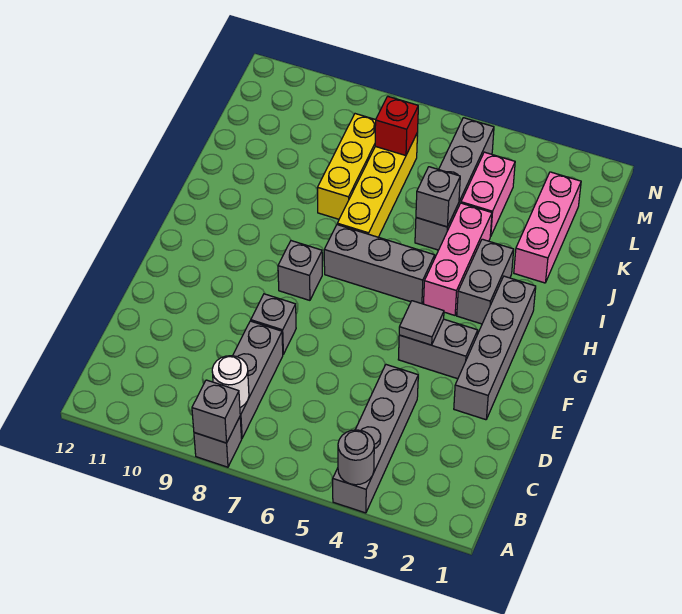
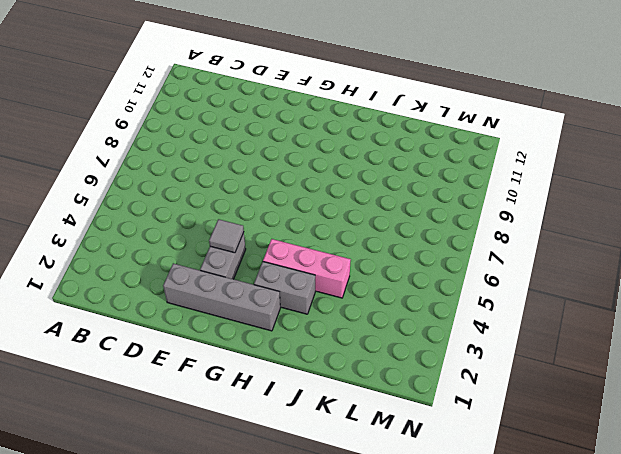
none -> grey brick A4:D4 level 1
none -> grey brick A8 level 1
none -> grey brick B8:D8 level 1

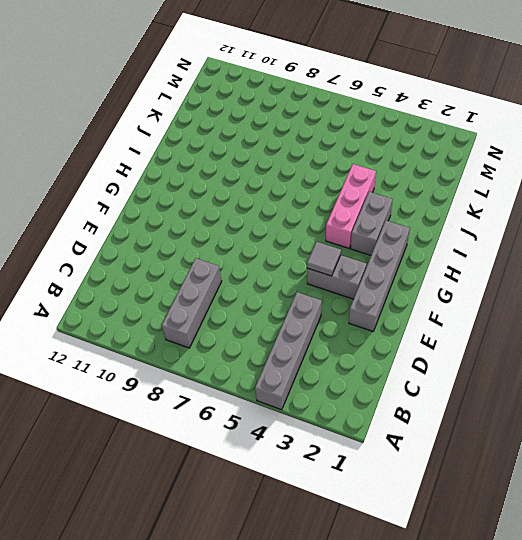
none -> grey brick A8 level 1
none -> grey brick E8 level 1
none -> grey brick G8 level 1

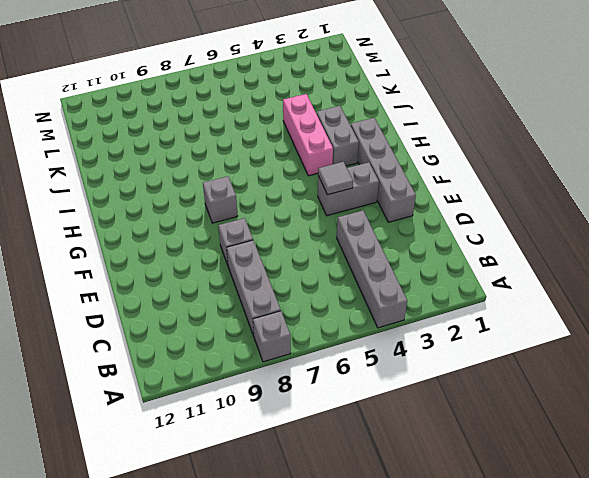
none -> grey brick H5:H7 level 1
none -> yellow brick I7:L7 level 1
none -> pink brick J2:L2 level 1

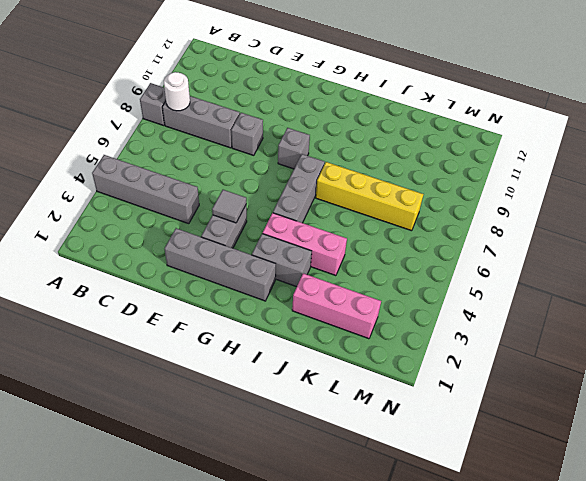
none -> grey brick J5:M5 level 1
none -> yellow brick J8:L8 level 1
none -> pink brick K4:L4 level 1

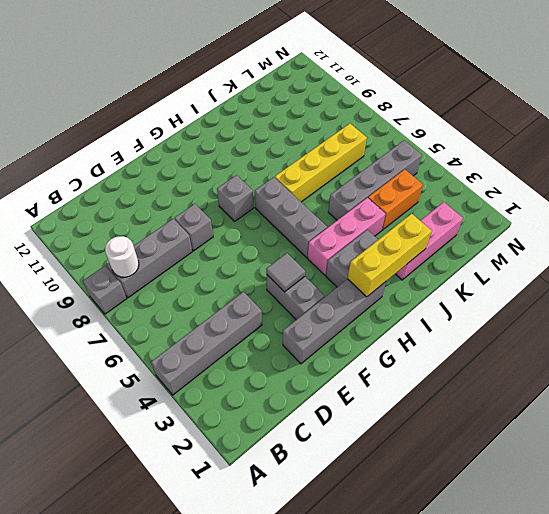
yellow brick H2:J2 level 2 -> yellow brick J8:L8 level 1
orange brick K4:L4 level 1 -> pink brick K4:L4 level 1
none -> grey round brick A4 level 2
none -> grey brick A8 level 2
none -> grey brick J5 level 2

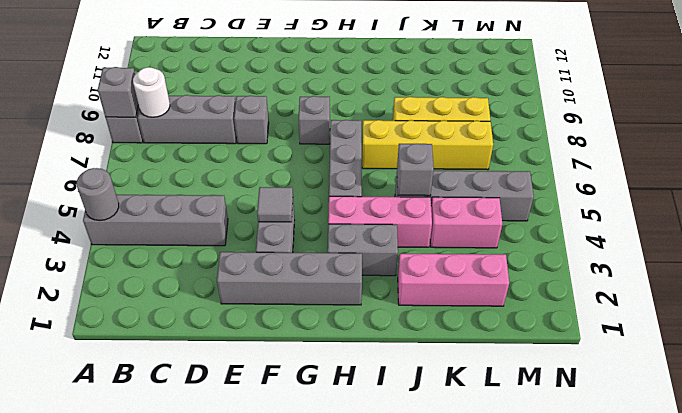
none -> red brick L7 level 2

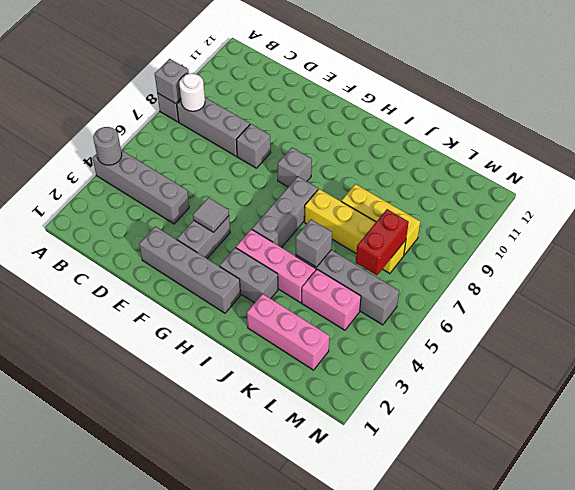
red brick L6:L7 level 2 -> red brick L7 level 2

